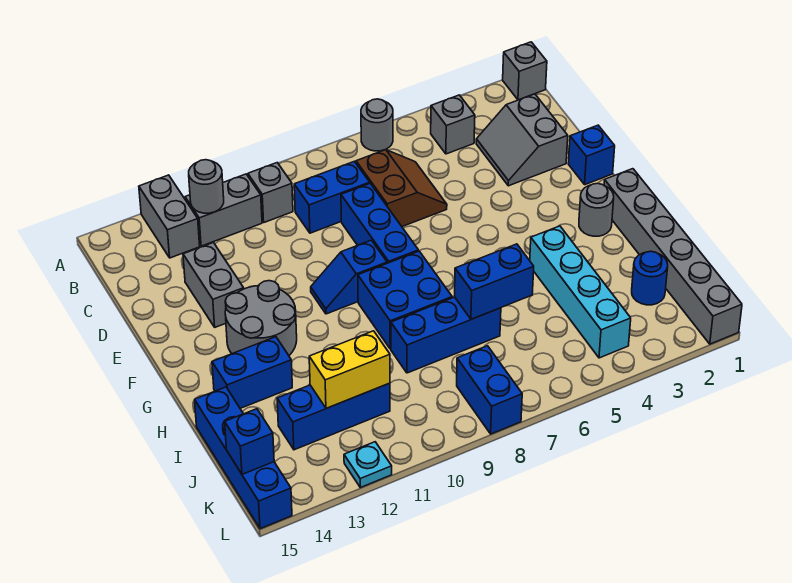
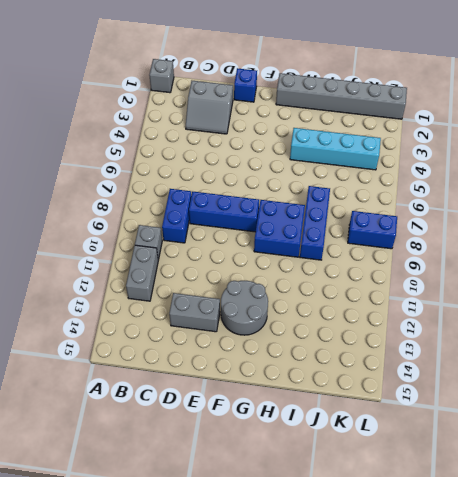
none -> grey round brick A6 level 1
none -> grey brick A13:B13 level 1
none -> grey brick B4 level 1

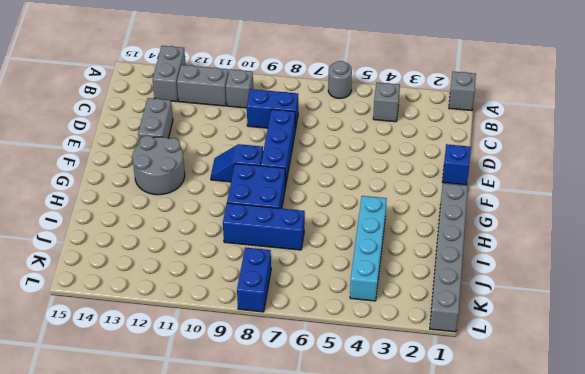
none -> grey slope C2:D3 level 1 top 2
none -> brown slope C6:D7 level 1 top 7
none -> grey round brick G2 level 1

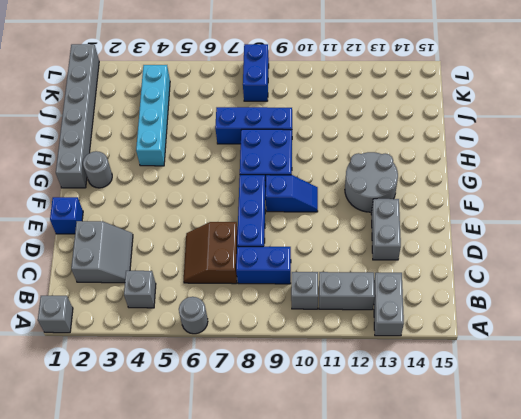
none -> blue brick H13:H14 level 1
none -> blue brick I15:L15 level 1
none -> blue round brick J2 level 1

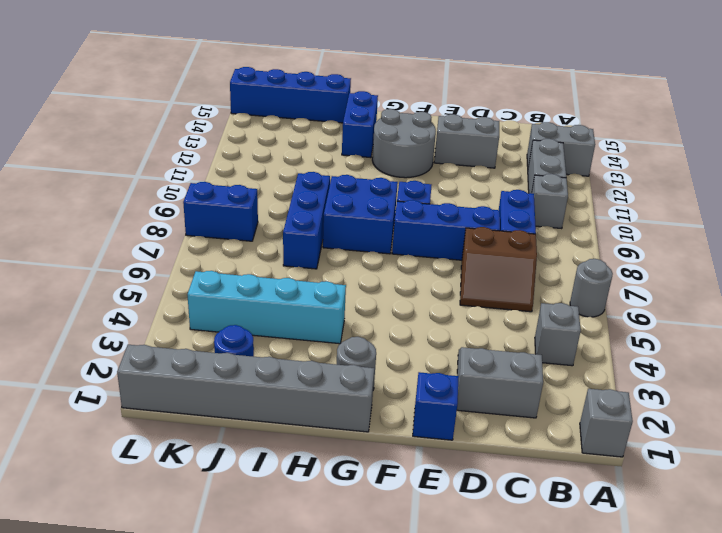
none -> blue brick J11:J13 level 1
none -> cyan plate L12 level 1
none -> grey round brick B12 level 2

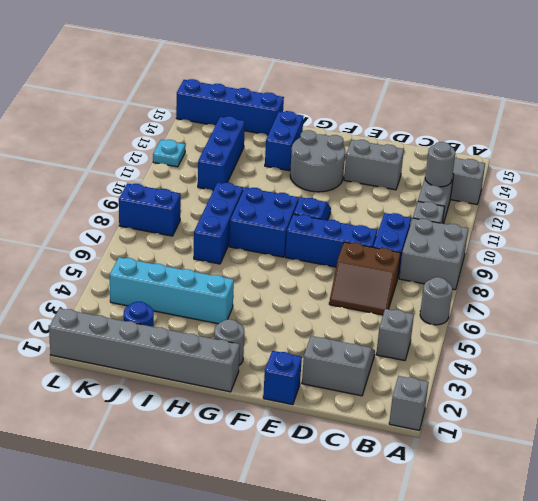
grey brick A8:B9 level 1 -> none
none -> blue brick I6:I7 level 2
none -> yellow brick J11:J12 level 2
none -> blue brick K15 level 2

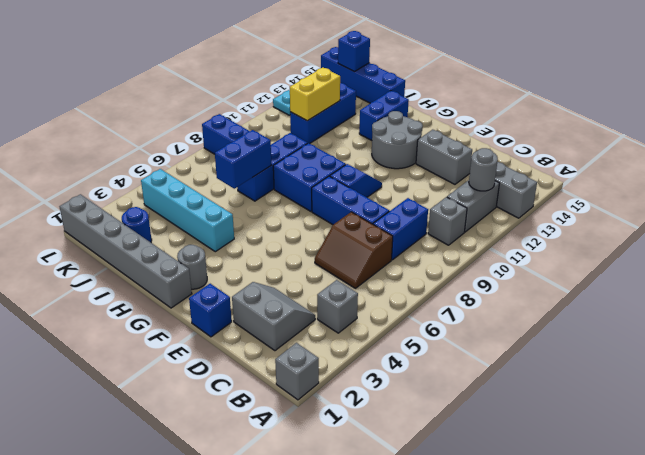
none -> grey round brick A6 level 1

